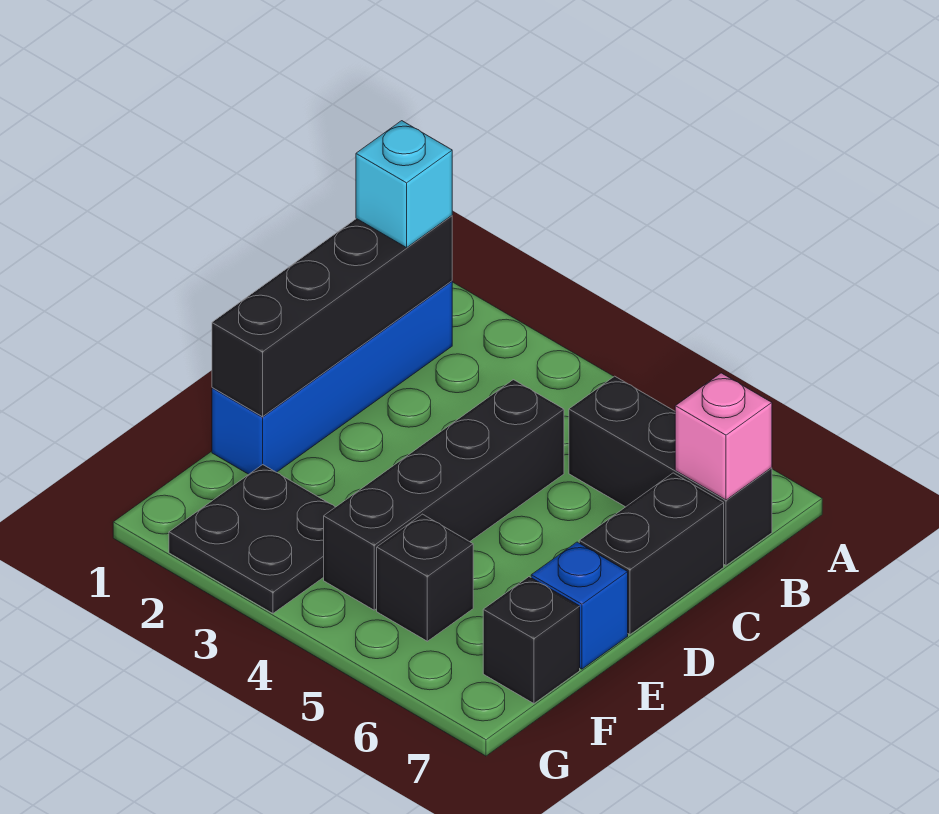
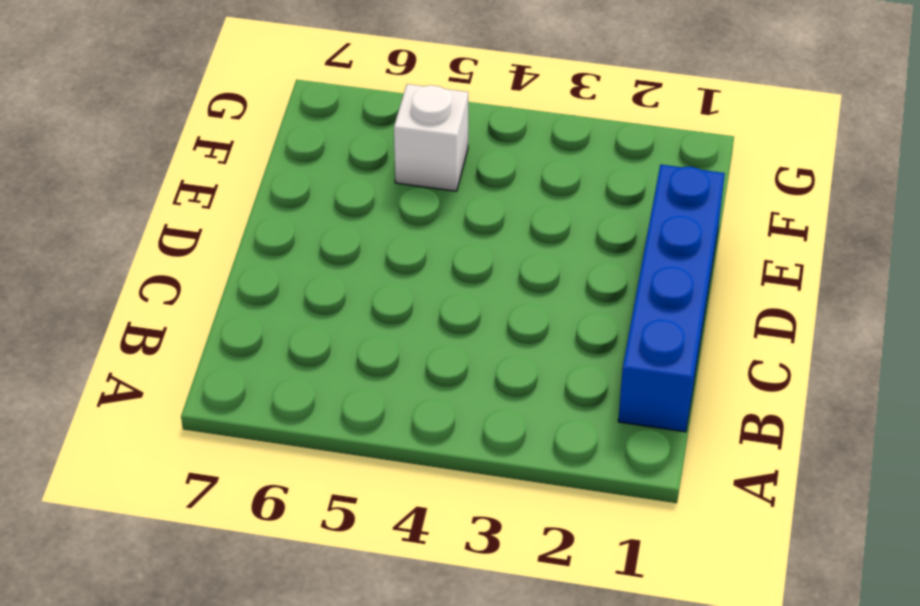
white brick F5 level 1 -> black brick F5 level 1
none -> black brick B5:B7 level 1
none -> black brick C4:F4 level 1

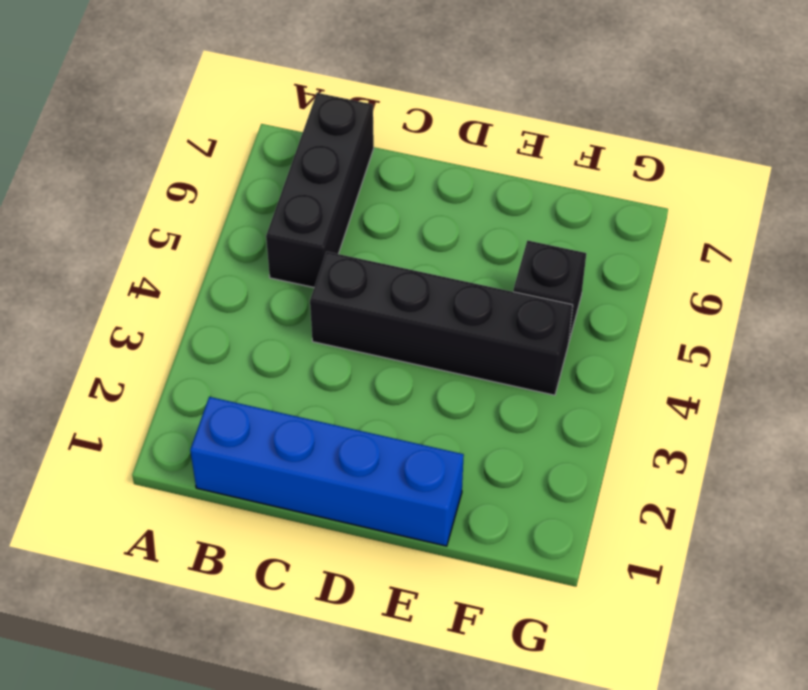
none -> black brick C7:D7 level 1
none -> blue brick E7 level 1

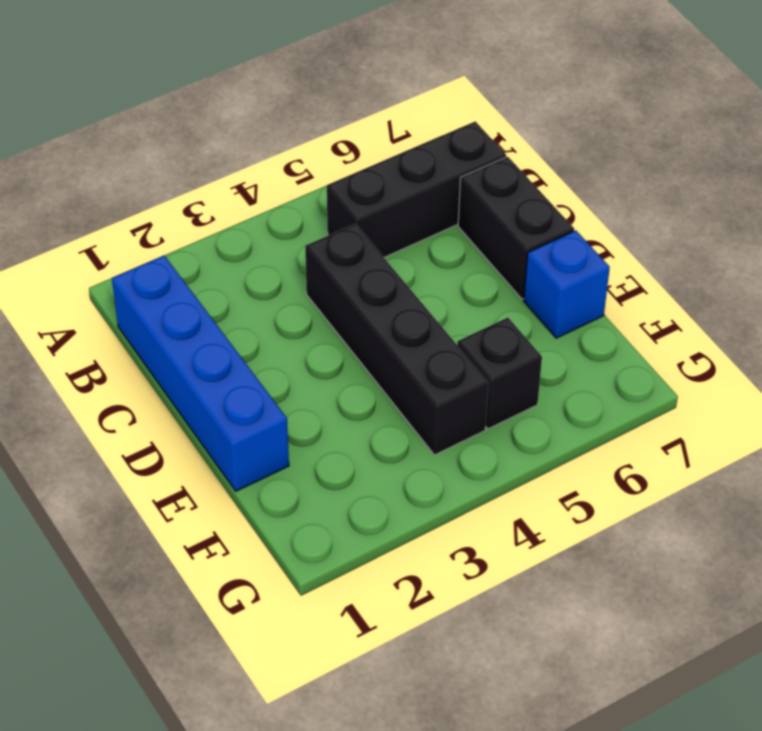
none -> black plate F2:G3 level 1
none -> black brick F7 level 1

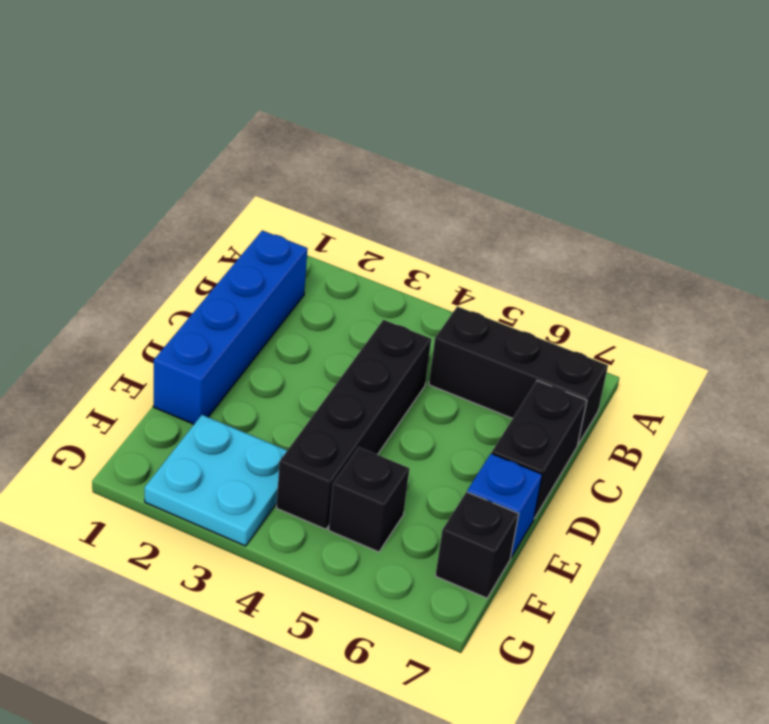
cyan plate F2:G3 level 1 -> black plate F2:G3 level 1
none -> black brick B1:E1 level 2
none -> pink brick B7 level 2

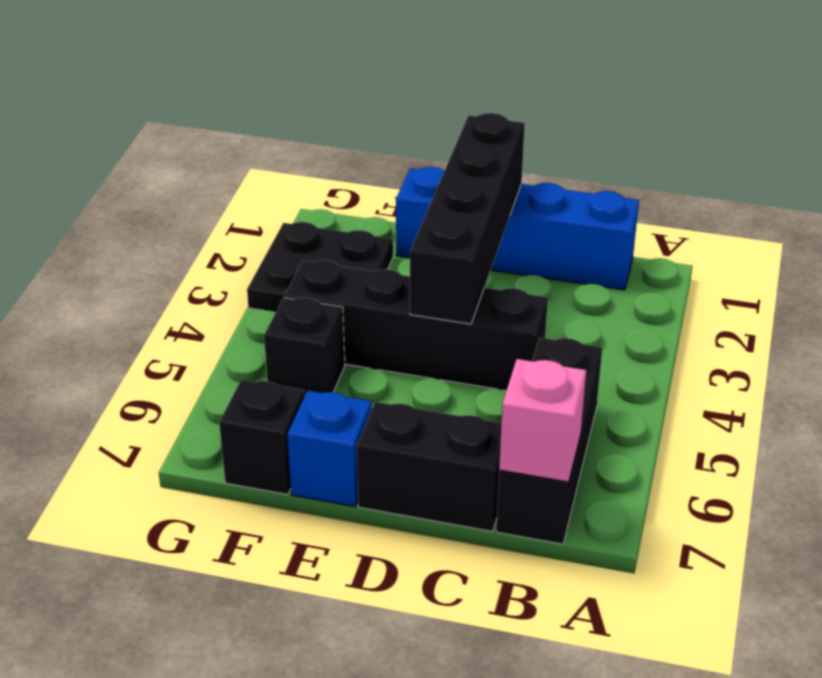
black brick D1:D4 level 2 -> black brick B1:E1 level 2
none -> cyan brick B1 level 3

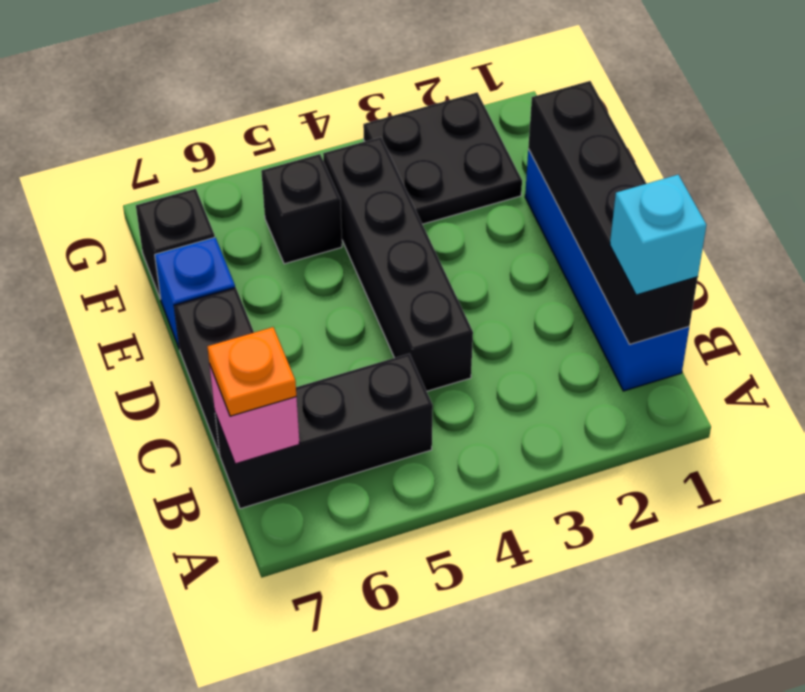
orange plate B7 level 3 -> none

